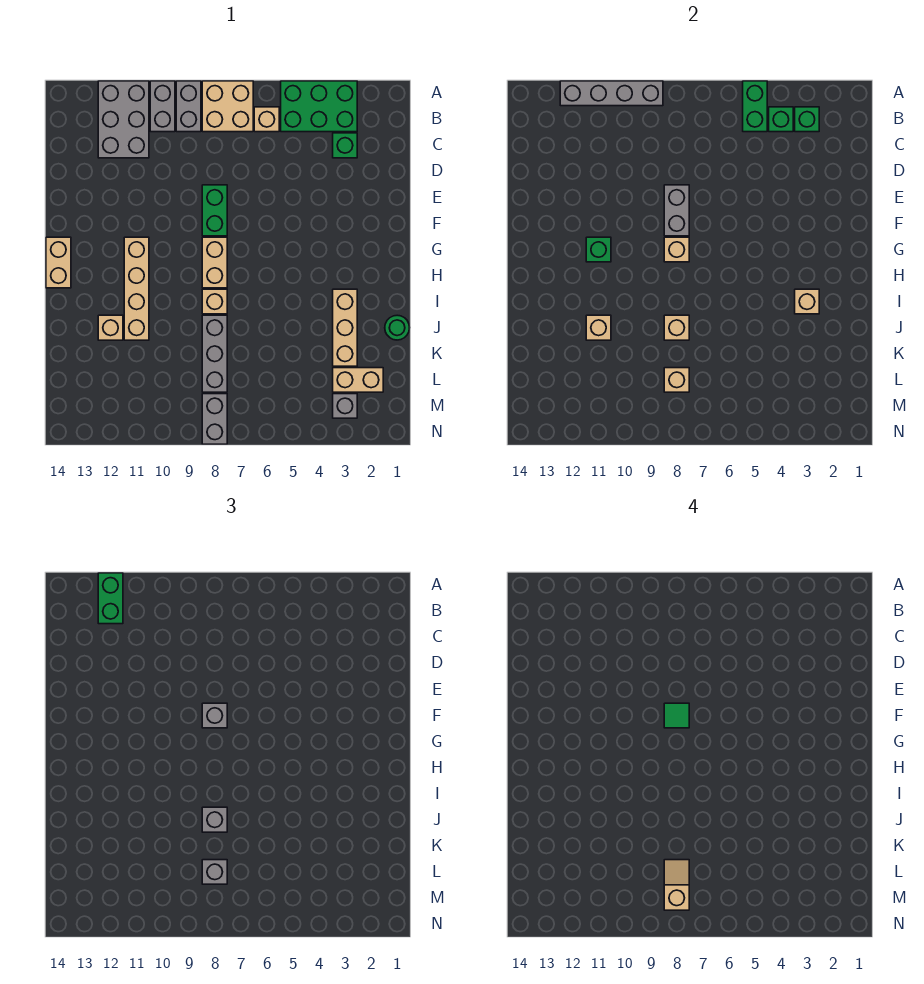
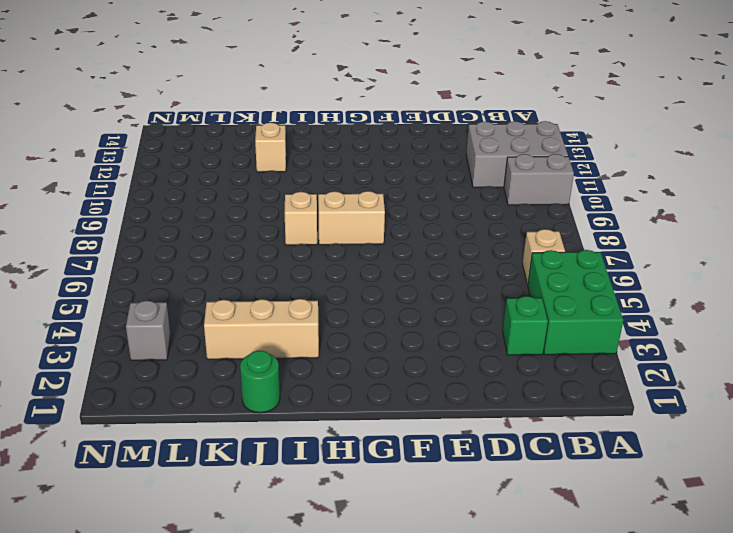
none -> tan brick A7:B8 level 1
none -> grey brick A9:B9 level 1
none -> green brick E8:F8 level 1
none -> tan brick G11:J11 level 1

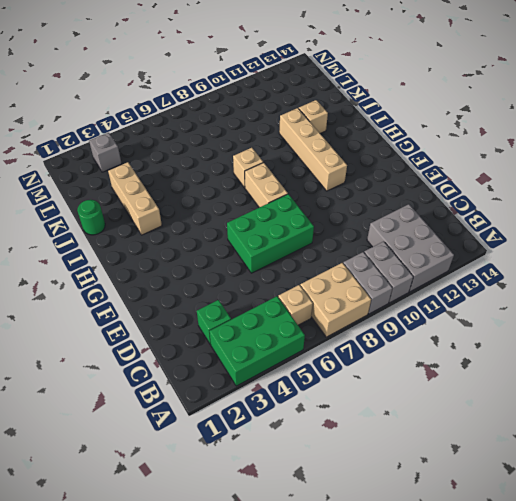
green brick E6:F8 level 1 -> green brick E8:F8 level 1
none -> tan brick G14:H14 level 1
none -> grey brick J8:L8 level 1
none -> tan brick L2:L3 level 1
none -> grey brick M8:N8 level 1

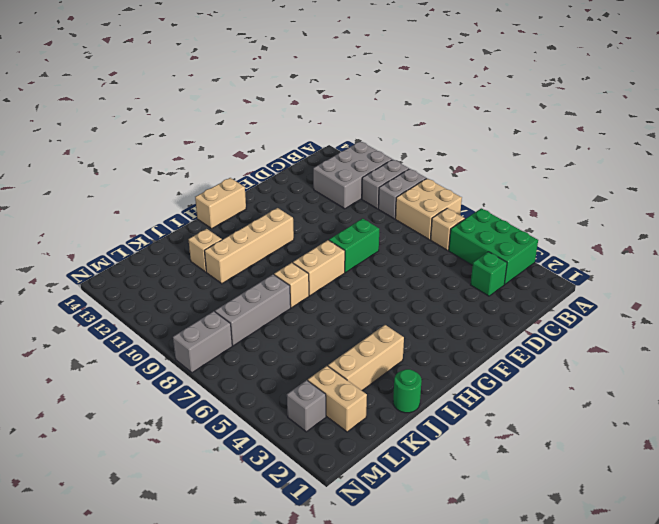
none -> green brick A5:B5 level 2
none -> grey brick A9:A12 level 2
none -> green brick B3 level 2
none -> green brick B4 level 2

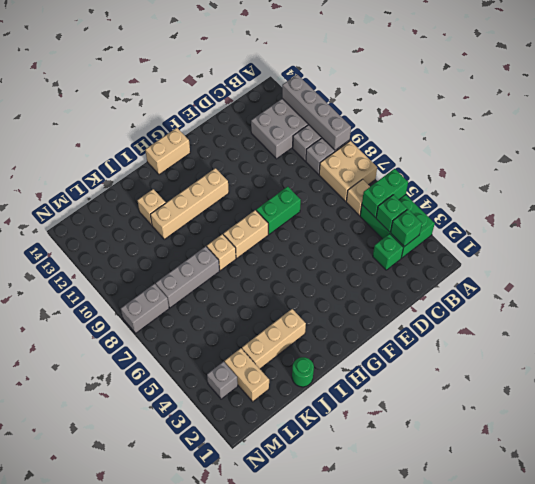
none -> grey brick E8:F8 level 2
none -> tan brick G8 level 2
none -> green brick G11 level 2
none -> tan brick I3 level 2

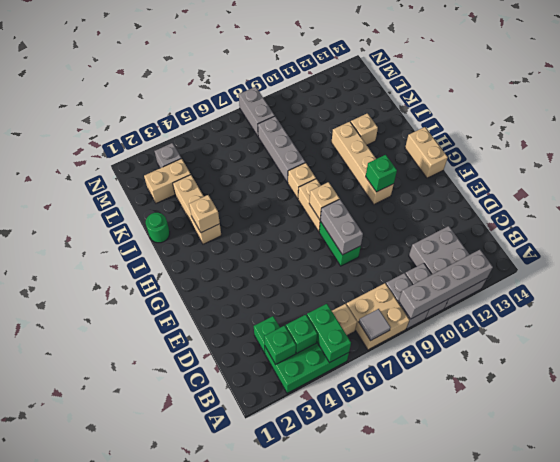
grey tile A7 level 2 -> none
none -> tan brick J8 level 2
none -> tan brick J11 level 2
none -> tan brick L8 level 2
none -> green brick A12:B12 level 3

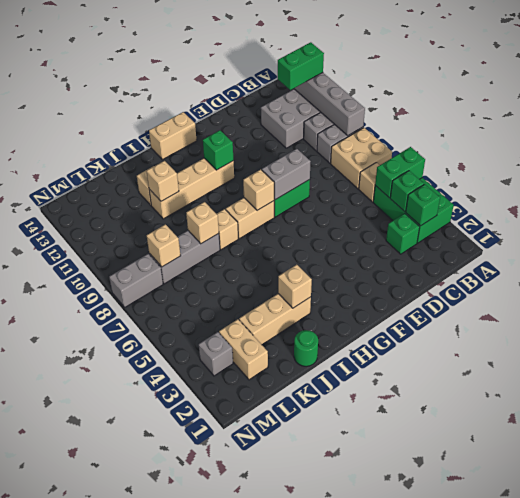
none -> grey brick F8 level 3
none -> grey brick J8 level 3
none -> grey brick L8 level 3
none -> green tile F8 level 4

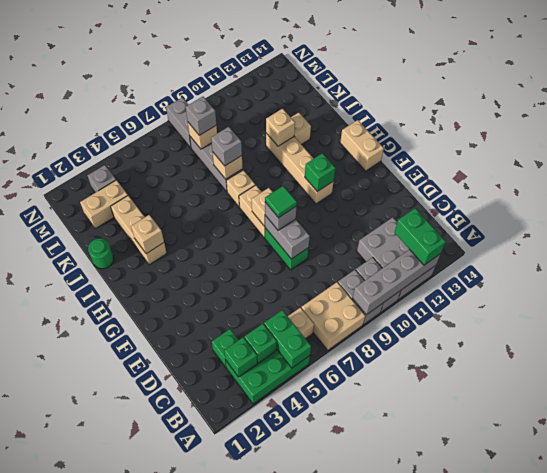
none -> tan slope L8:M8 level 4 top M

